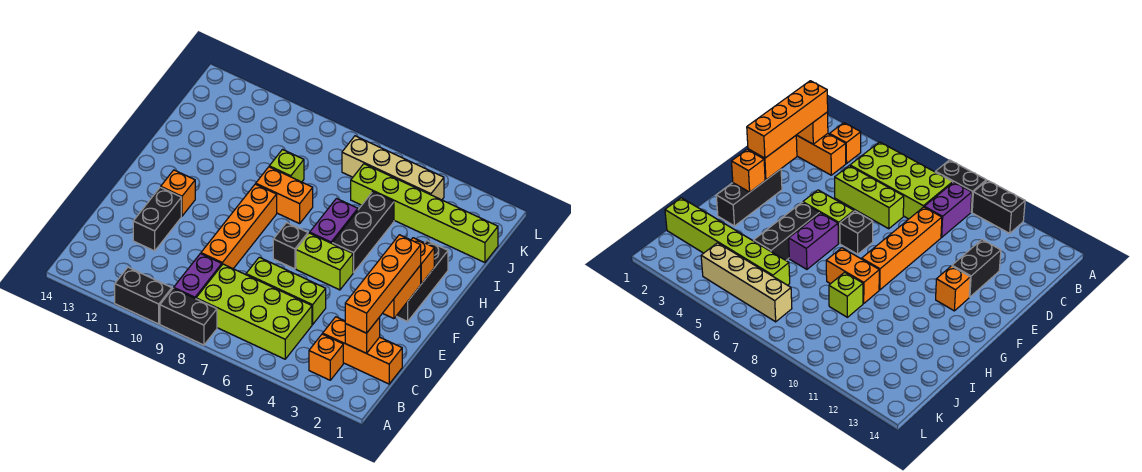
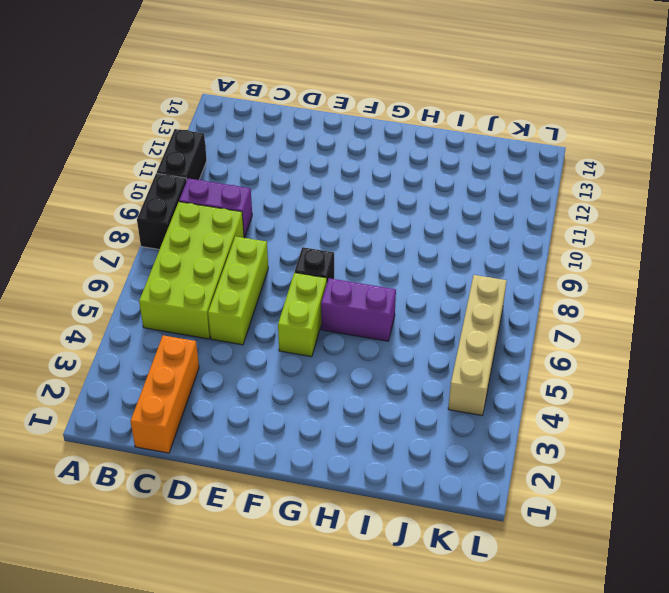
none -> orange brick B3 level 1
none -> orange brick D9:G9 level 1
none -> black brick D12:E12 level 1

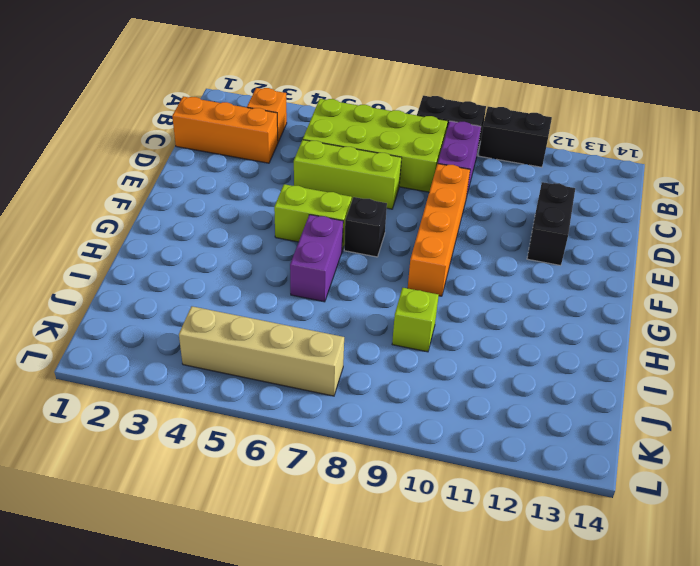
none -> black brick F2:H2 level 1
none -> orange brick F12 level 1
none -> black brick G5:I5 level 1

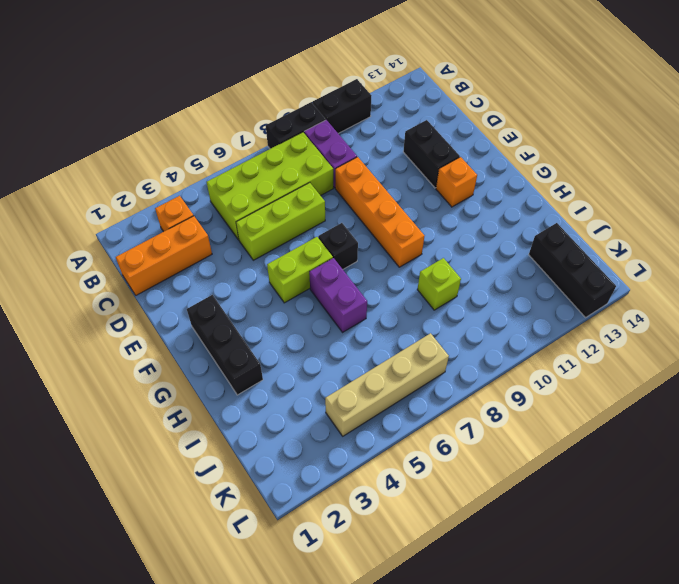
black brick J13:L13 level 1 -> black brick G5:I5 level 1
none -> orange brick H8:H9 level 1
none -> lime brick J1:J6 level 1
none -> orange brick C2 level 2

